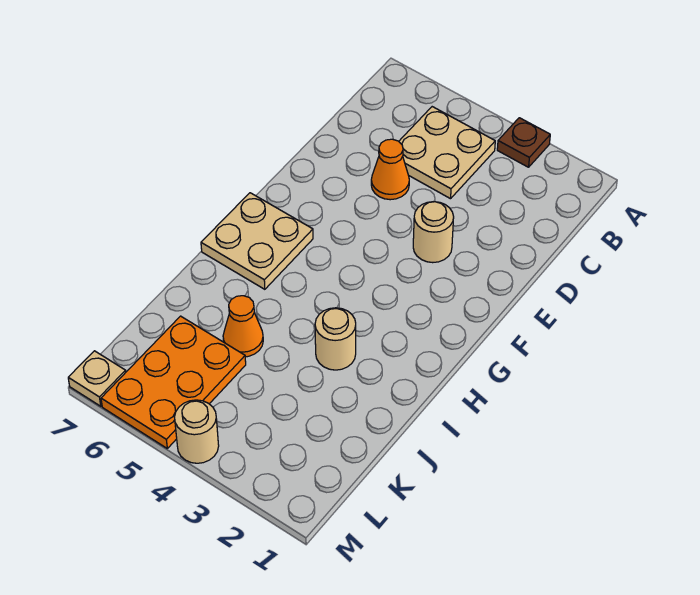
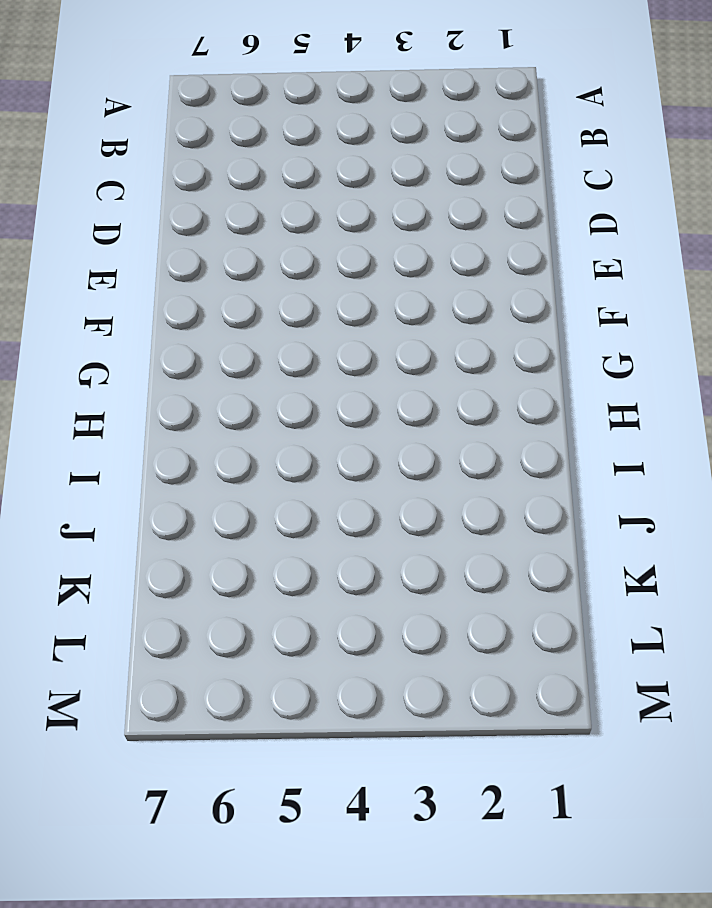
none -> brown plate A3 level 1
none -> tan plate B4:C5 level 1

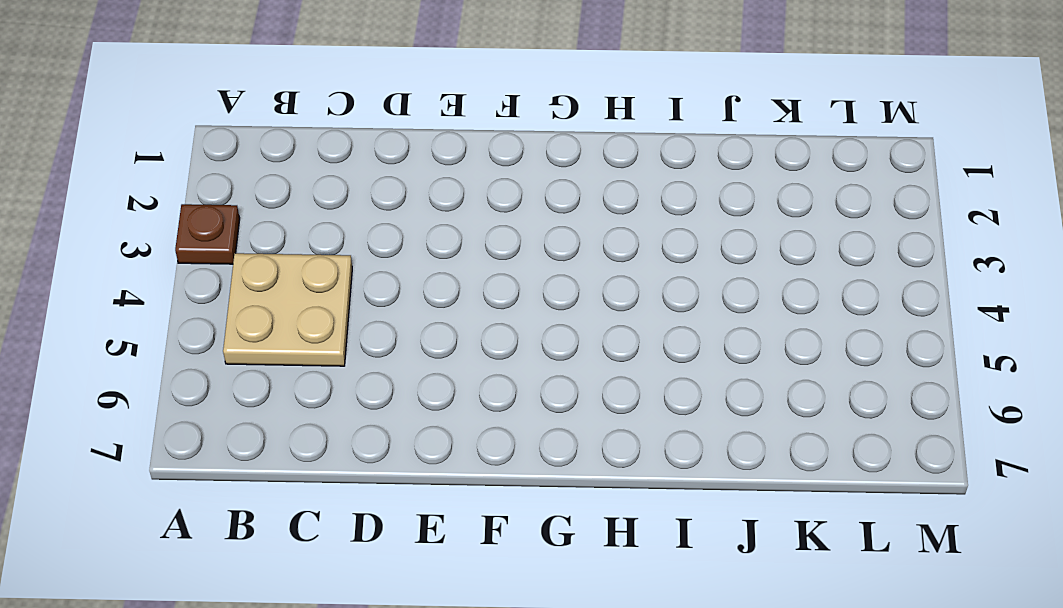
none -> orange cone D5 level 1
none -> tan round brick E3 level 1

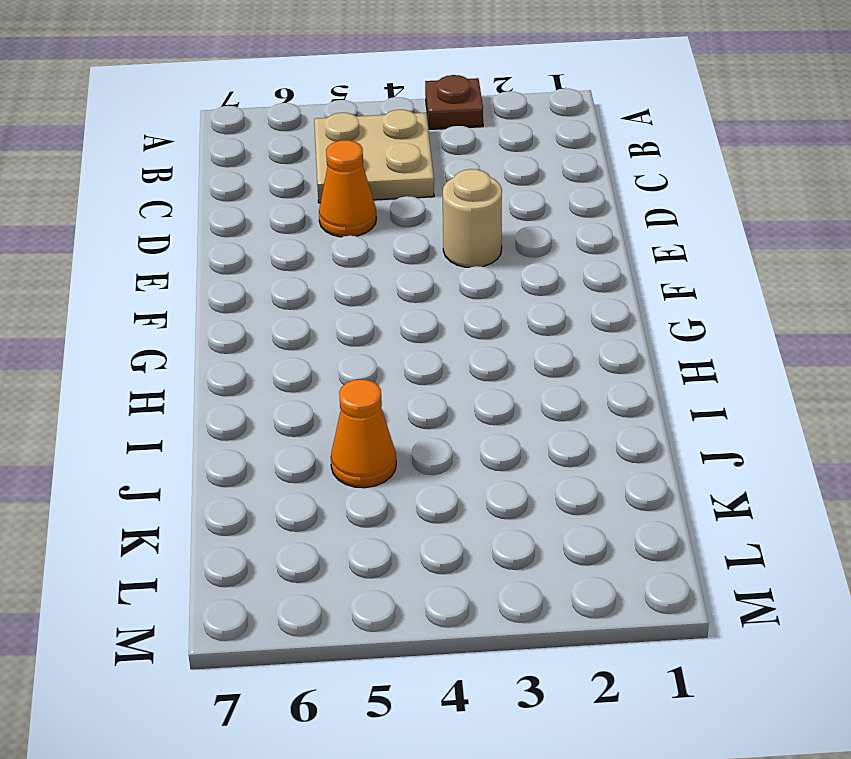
none -> tan plate G6:H7 level 1
none -> tan round brick I3 level 1

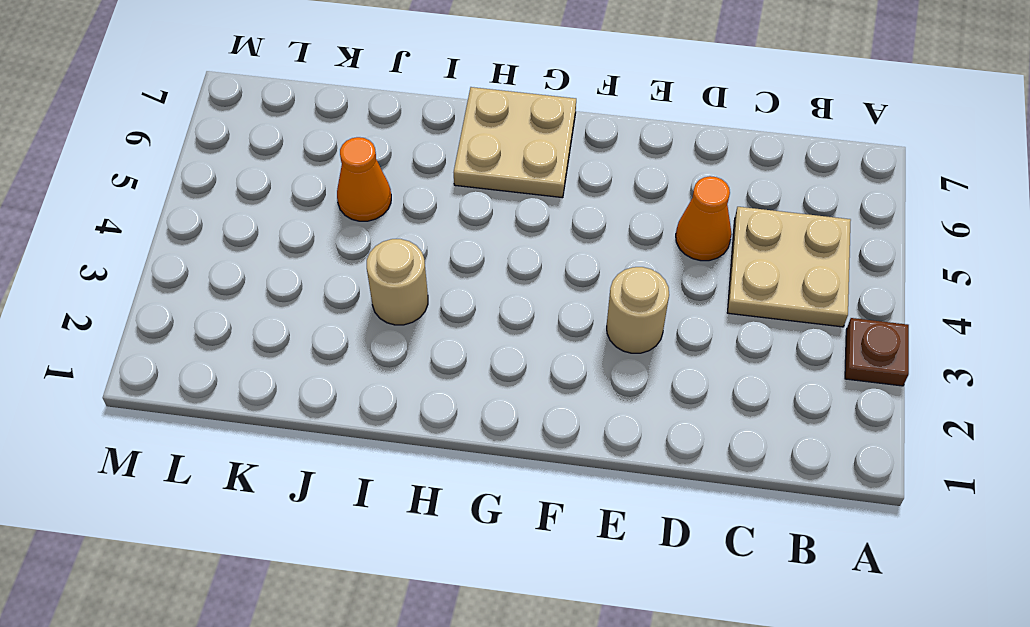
none -> orange plate K5:M6 level 1
none -> tan round brick M4 level 1

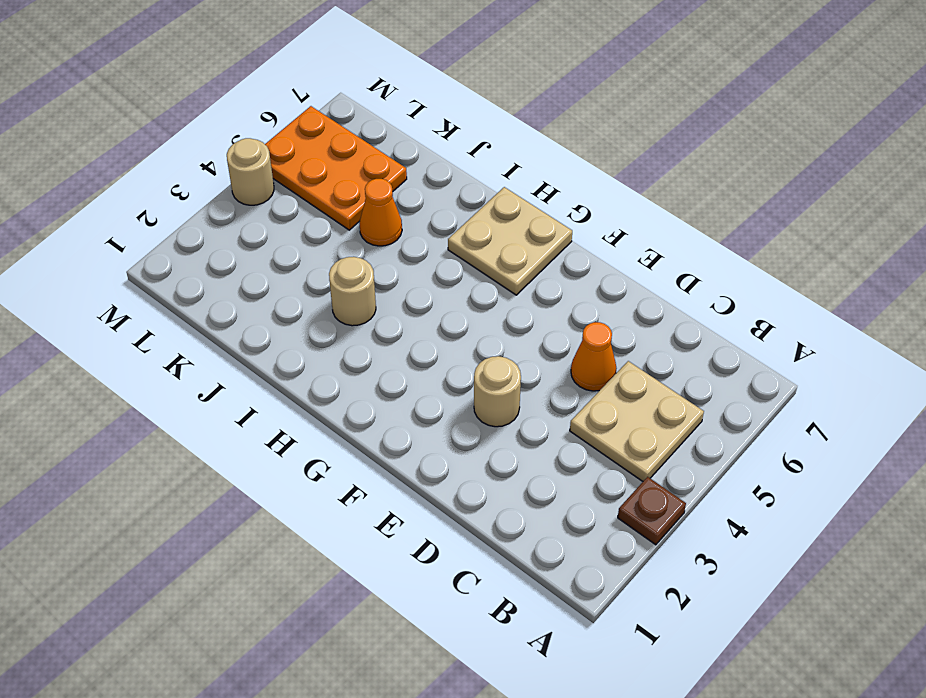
none -> tan plate M7 level 1

